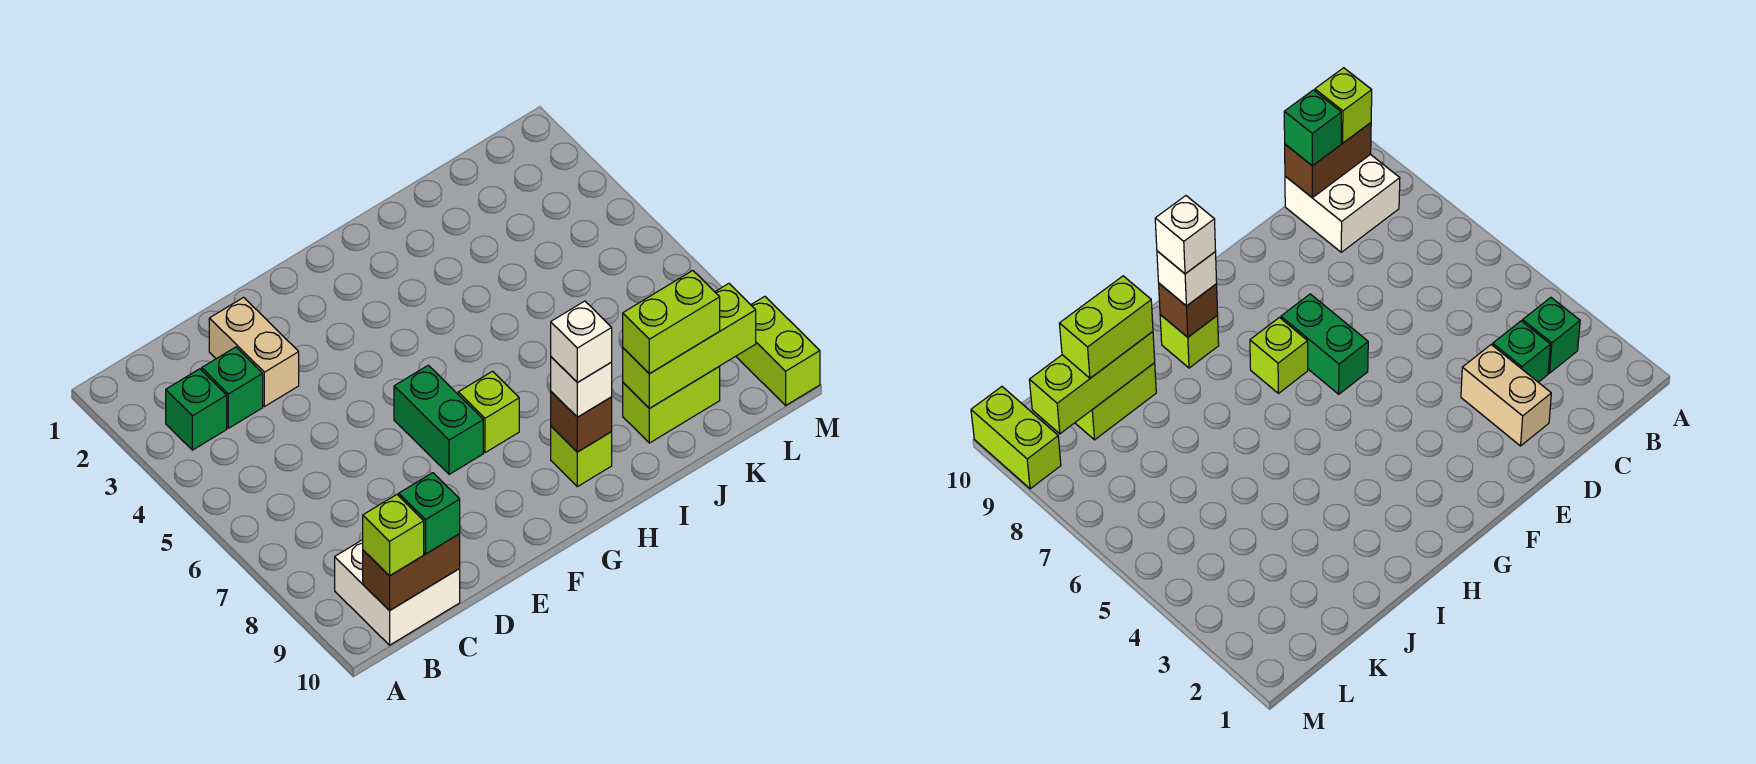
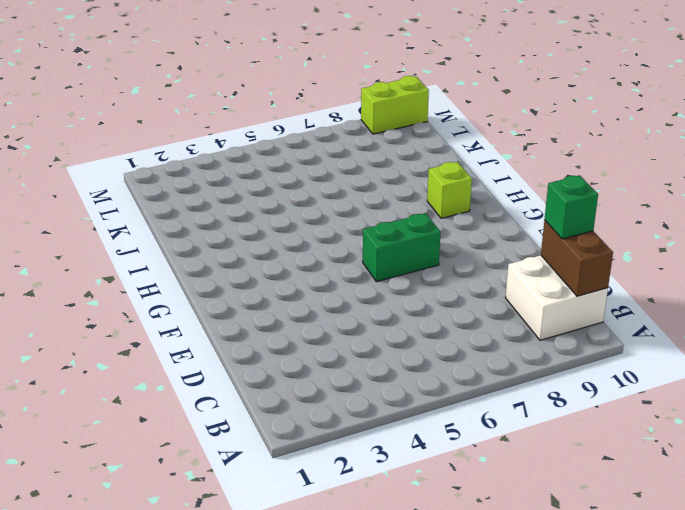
none -> green brick B3 level 1
none -> green brick C3 level 1
none -> tan brick D2:D3 level 1

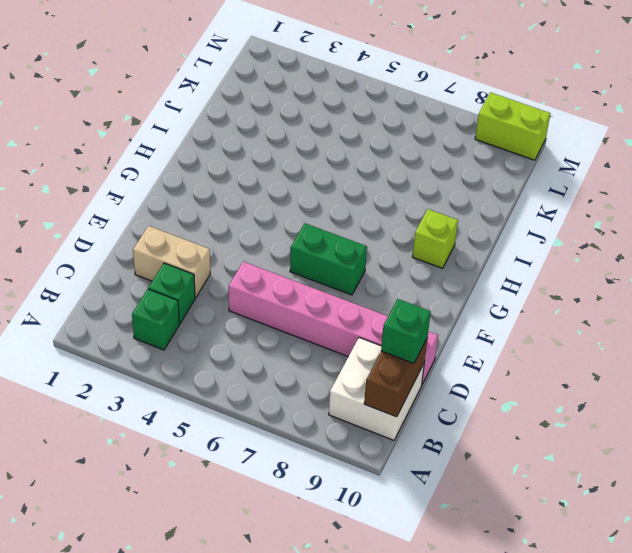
pink brick D5:D10 level 1 -> none
none -> lime brick G7 level 1
none -> lime brick J9:K9 level 1
none -> brown brick H9 level 2

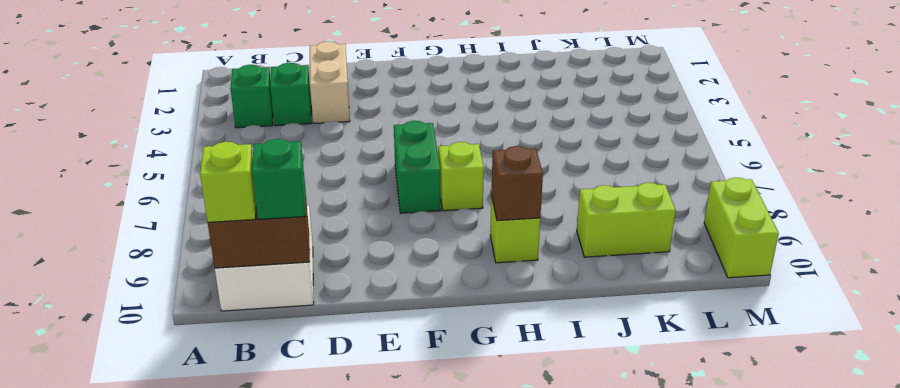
none -> lime brick J9:L9 level 2
none -> white brick H9 level 3
none -> lime brick J9:K9 level 3

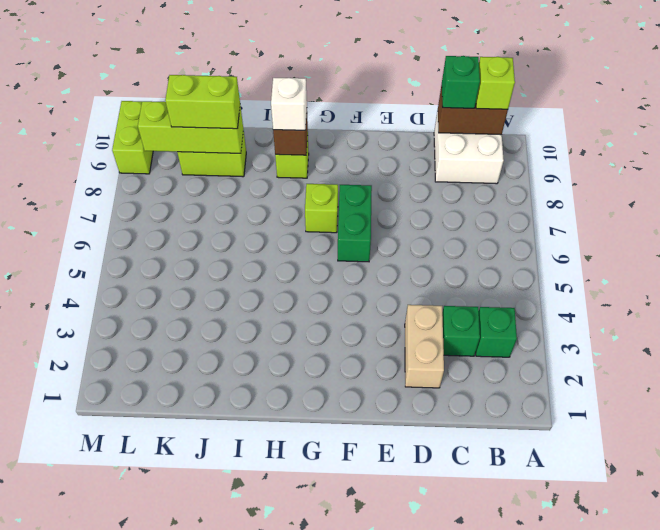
none -> white brick H9 level 4

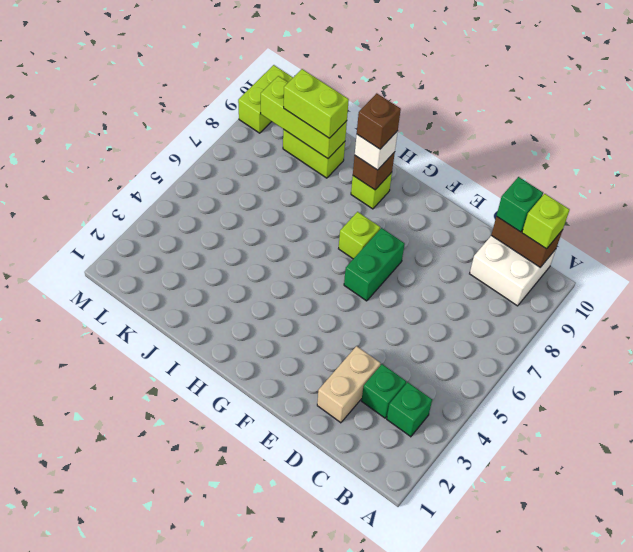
brown brick H9 level 4 -> white brick H9 level 4

